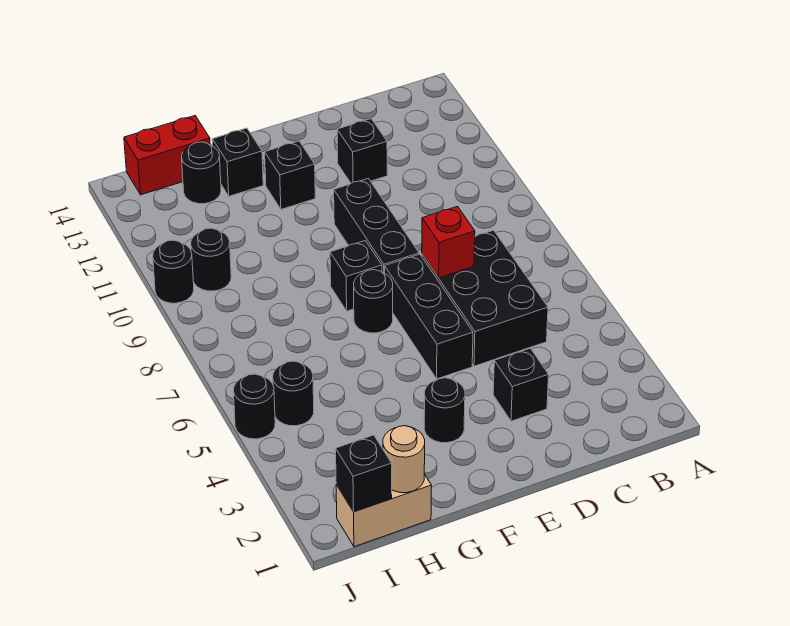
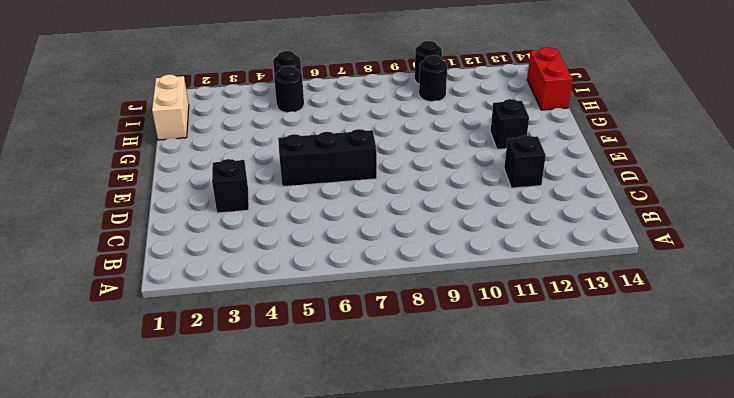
none -> black brick C5:D7 level 1
none -> black brick E8:E10 level 1
none -> black round brick F3 level 1

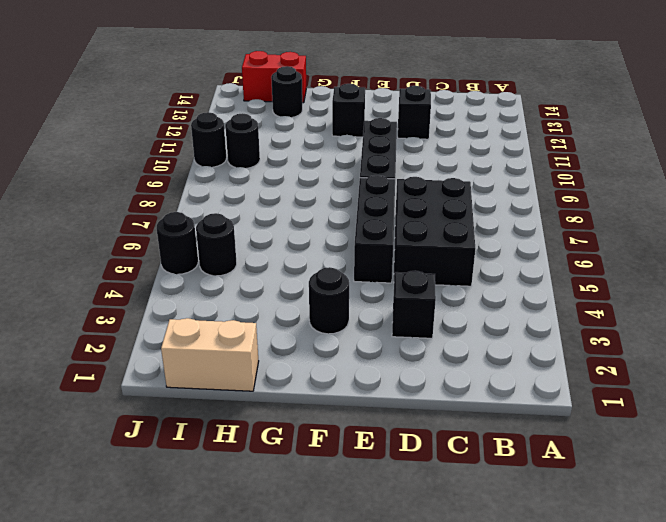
none -> black round brick F7 level 1
none -> black brick F8 level 1
none -> black brick G13 level 1

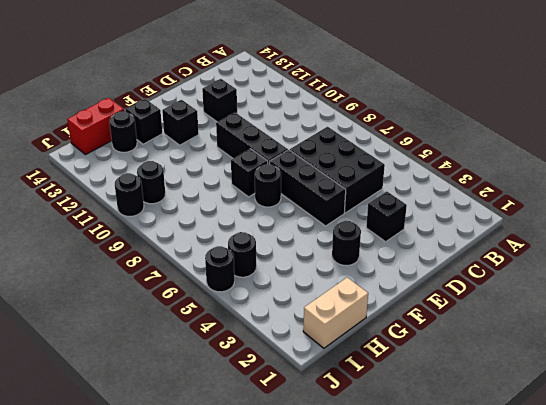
none -> red brick D7 level 2
none -> tan round brick H1 level 2
none -> black brick I1 level 2

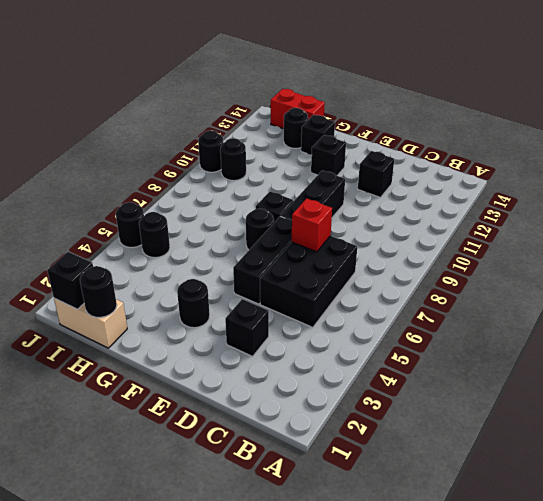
black round brick H1 level 2 -> tan round brick H1 level 2

